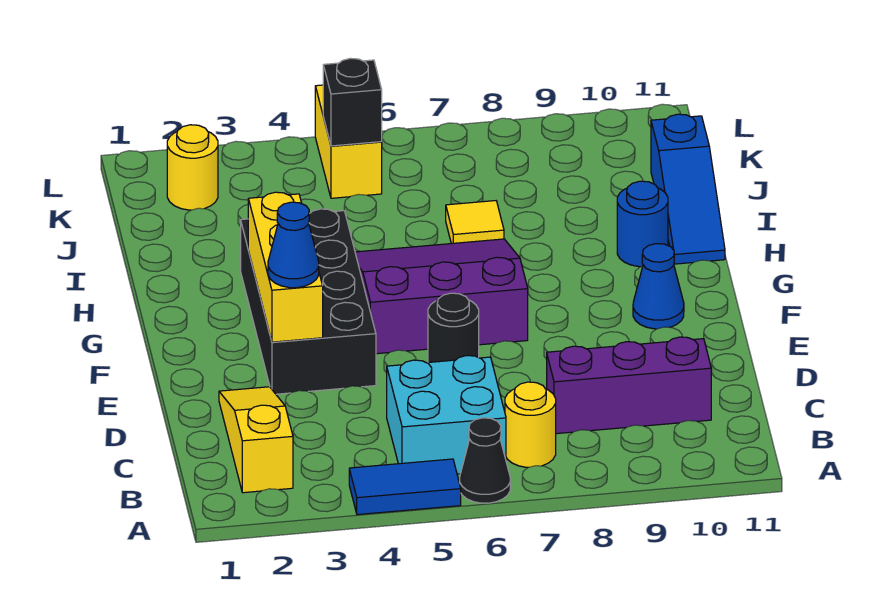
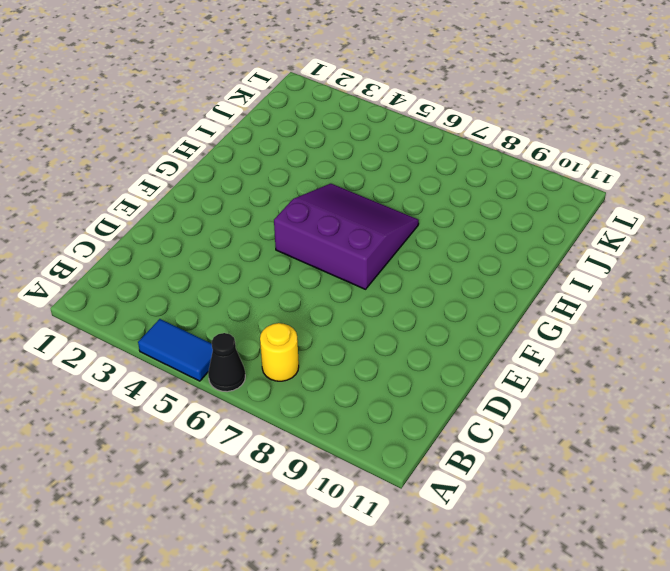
none -> yellow slope B2:D2 level 1 top B
none -> cyan brick B5:C6 level 1
none -> purple brick C8:C10 level 1

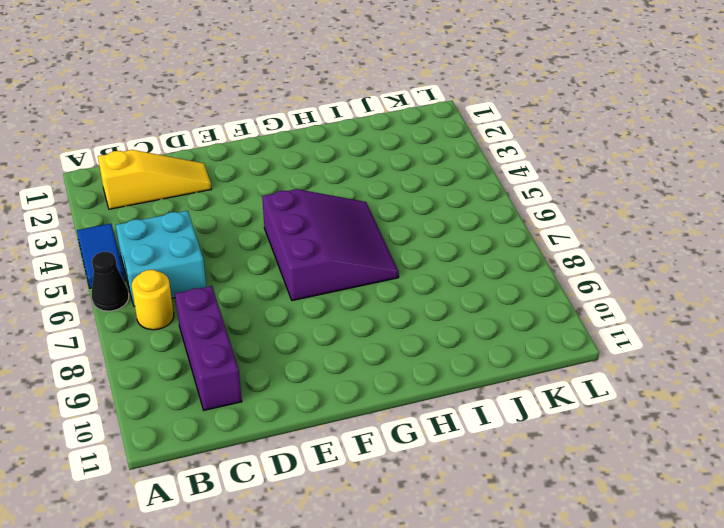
none -> black brick E3:H4 level 1
none -> black round brick E6 level 1
none -> blue cone F10 level 1

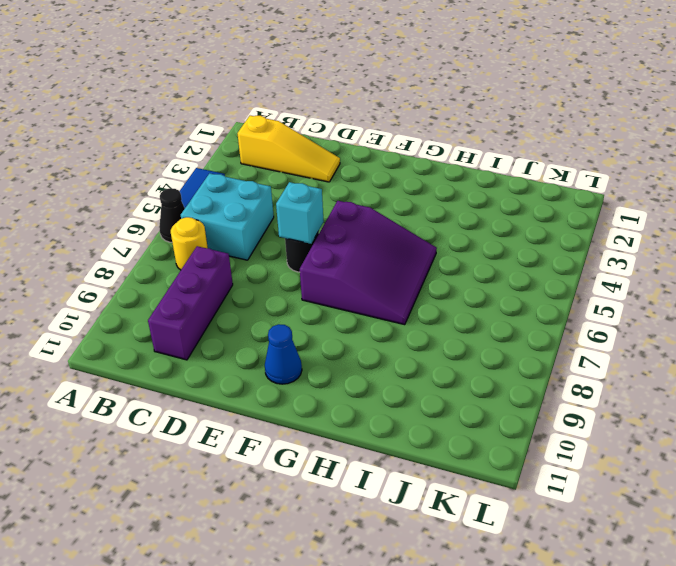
cyan brick E6 level 2 -> none
none -> black brick E3:H4 level 1
none -> blue round brick H10 level 1
none -> blue slope H11:J11 level 1 top J

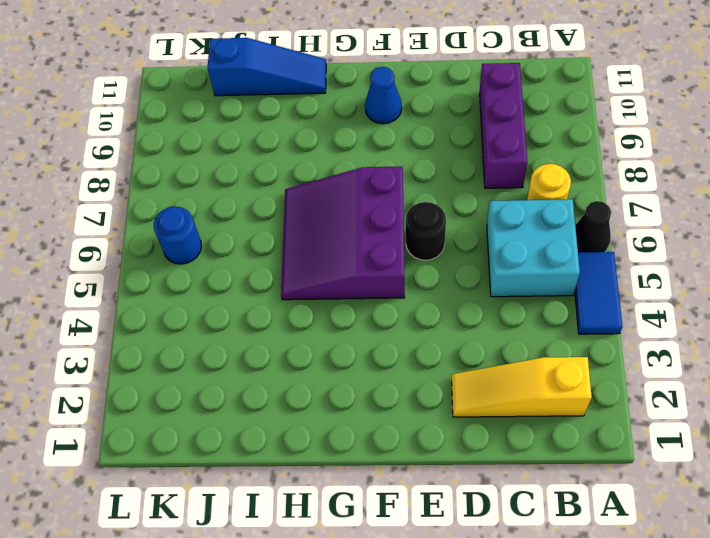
blue round brick K6 level 1 -> blue round brick H10 level 1
none -> black brick E3:H4 level 1
none -> yellow tile I7 level 1
none -> yellow round brick K2 level 1

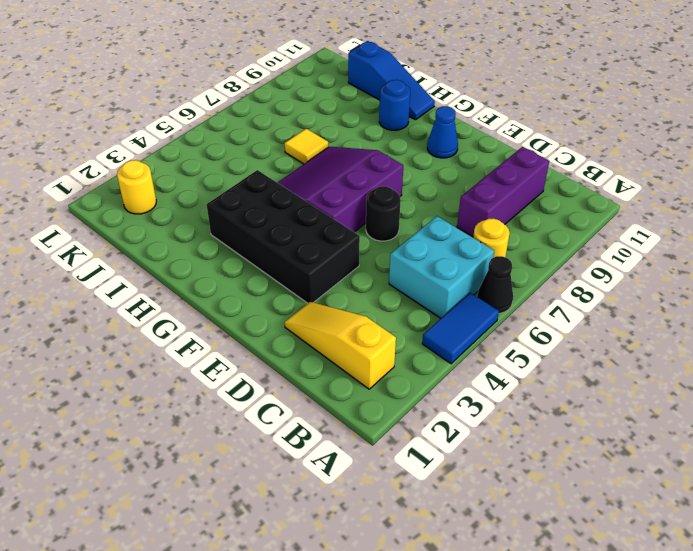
none -> yellow brick K5:L5 level 1
none -> yellow brick E3:G3 level 2
none -> black brick K5 level 2

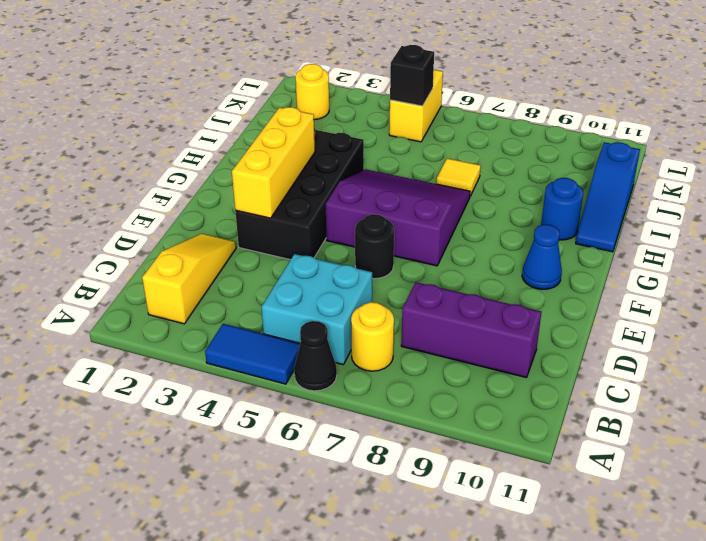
none -> blue cone E3 level 3

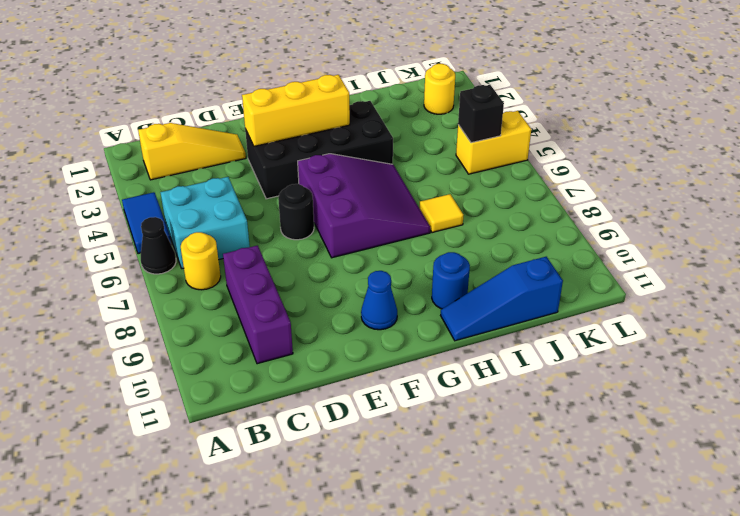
none -> blue cone E3 level 3

